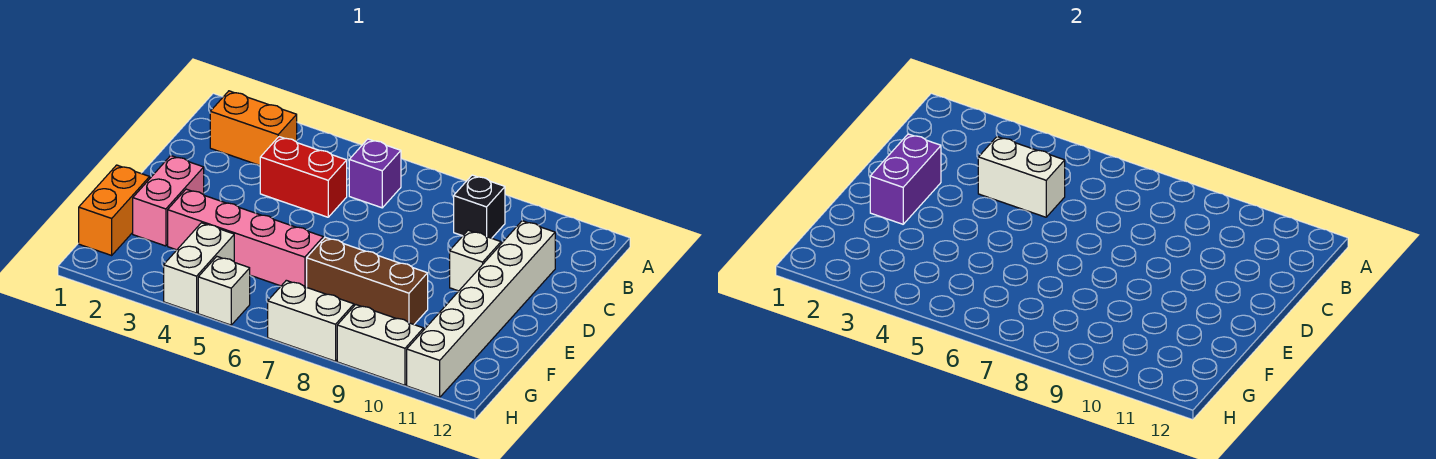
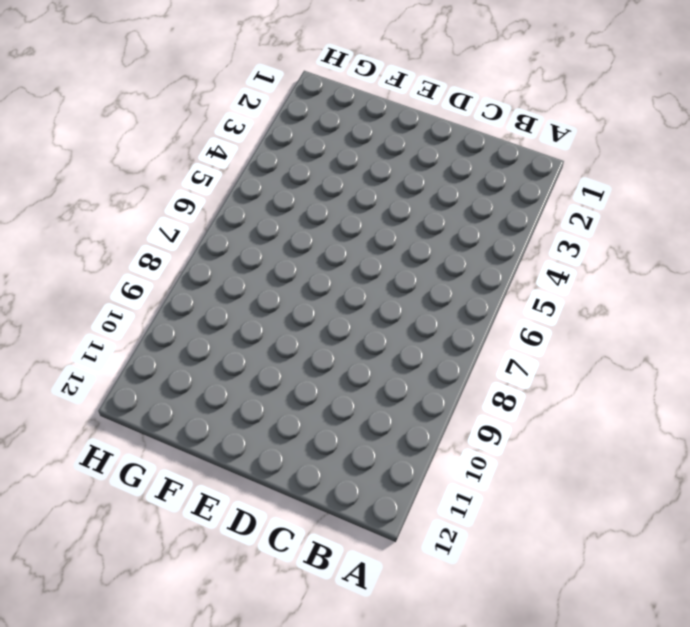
none -> orange brick B2:B3 level 1
none -> purple brick B6 level 1
none -> black brick B9 level 1

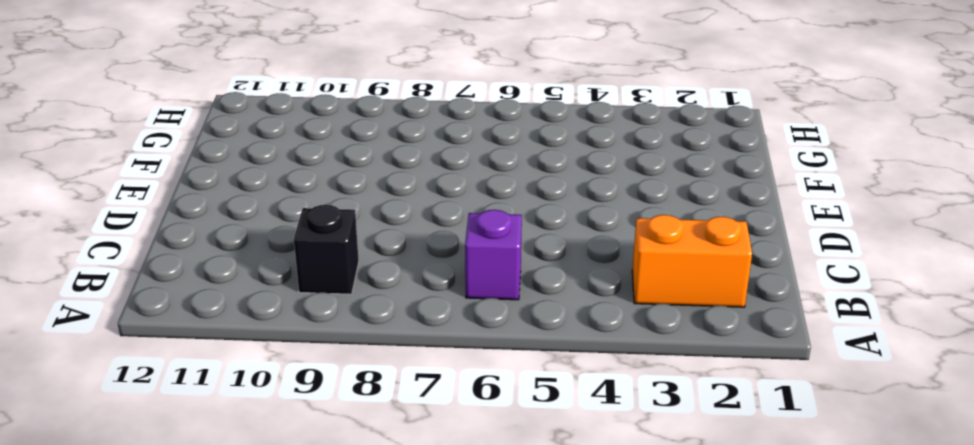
none -> red brick C4:C5 level 1
none -> white brick C11:H11 level 1
none -> white brick D10 level 1

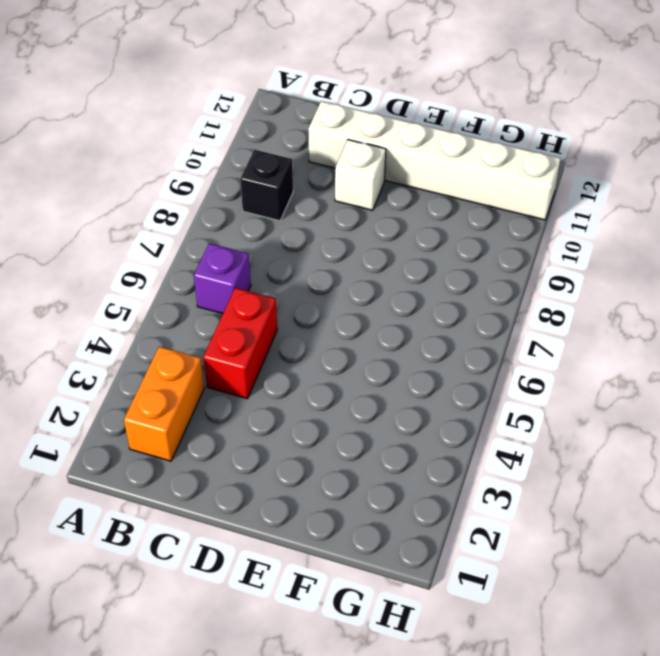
none -> pink brick E2:F2 level 1
none -> orange brick F1:G1 level 1
none -> pink brick F3:F6 level 1

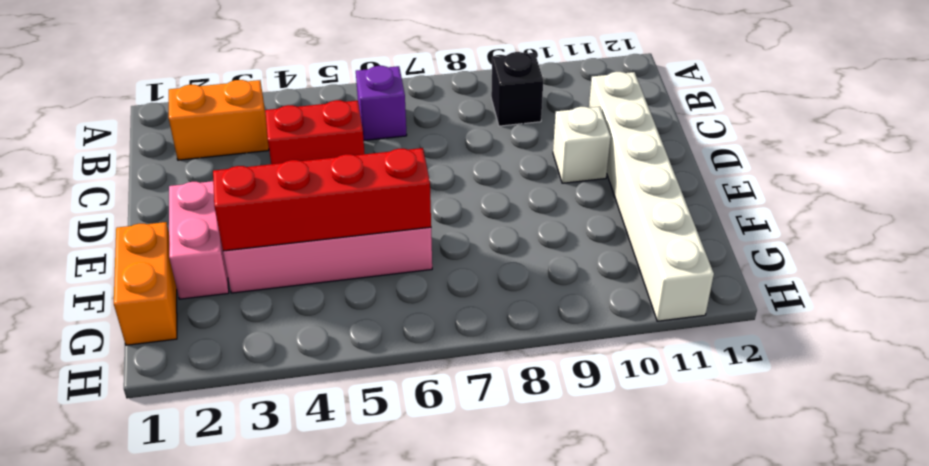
red brick F3:F6 level 2 -> none
none -> brown brick F7:F9 level 1
none -> white brick G4:H4 level 1
none -> white brick H5 level 1

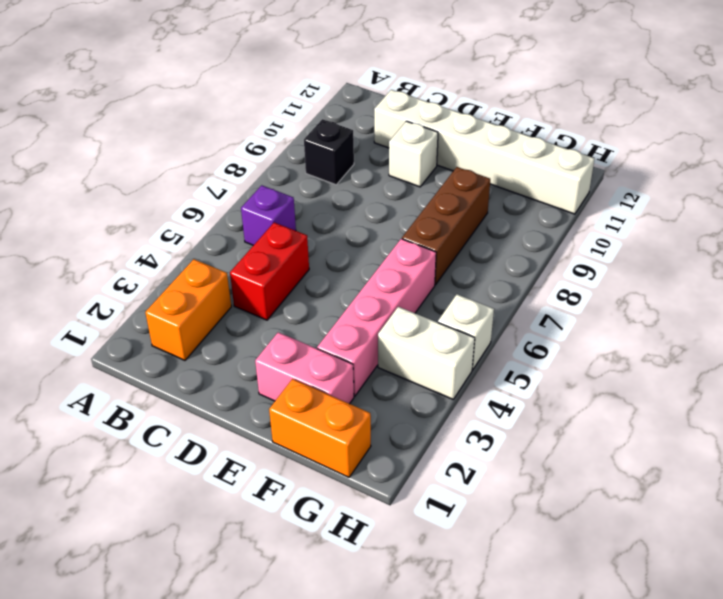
none -> white brick H7:H8 level 1
none -> white brick H9:H10 level 1
none -> white brick C4:C5 level 2

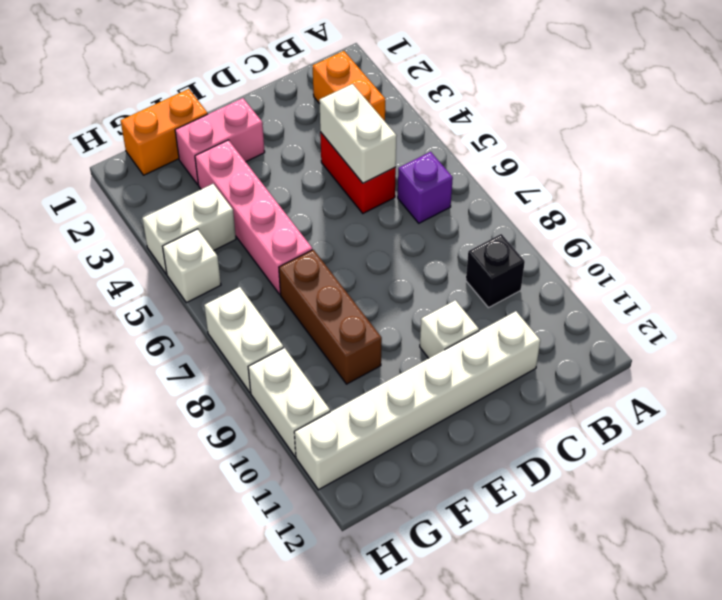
none -> purple brick D2:E2 level 2

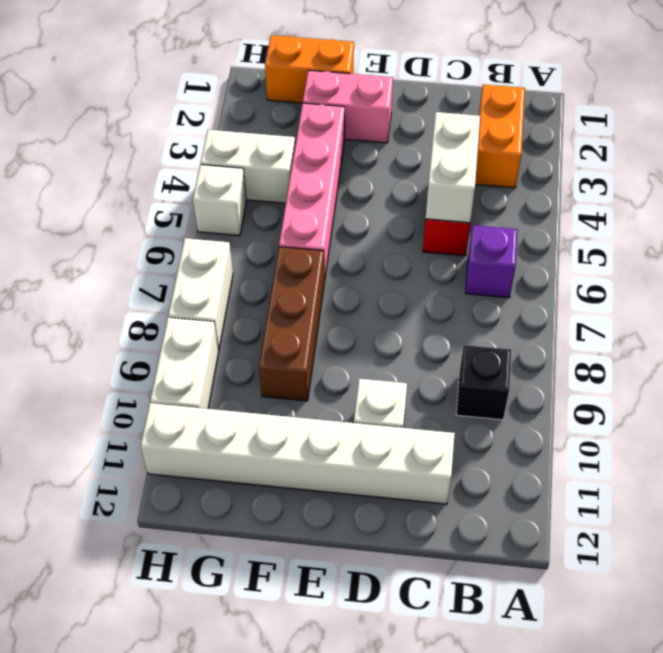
none -> purple brick D2:E2 level 2

